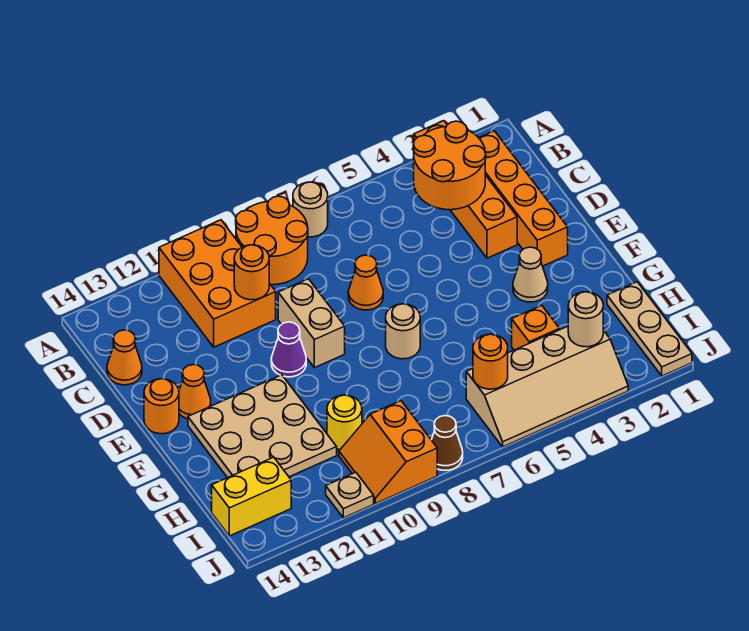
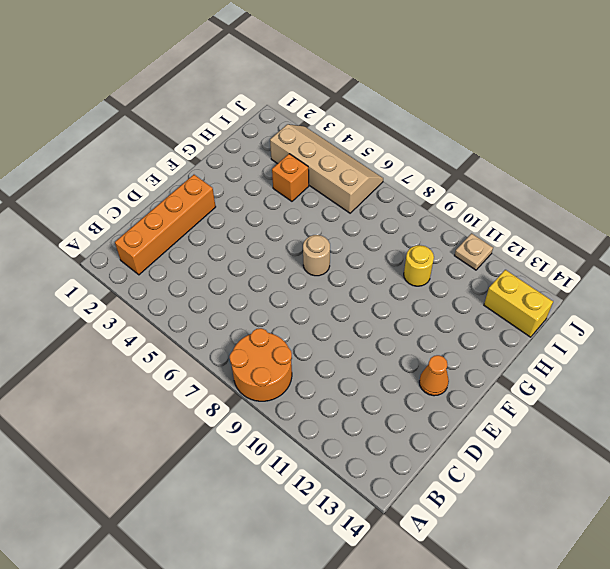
none -> orange brick A3:D3 level 1
none -> tan round brick A7 level 1
none -> orange brick A10:C11 level 1

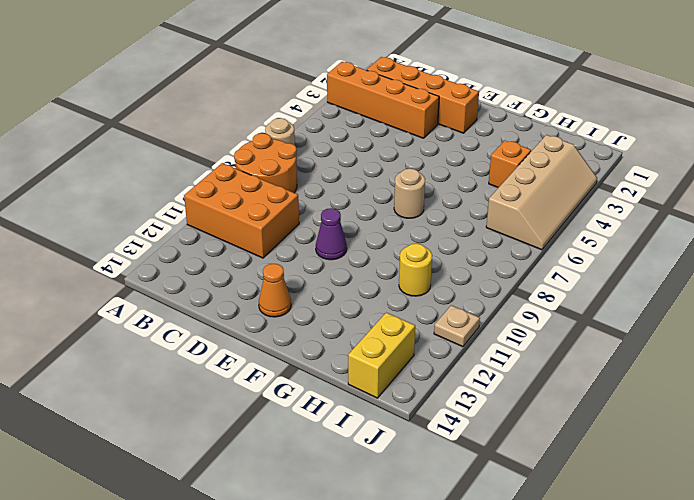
none -> orange cone C14 level 1
none -> orange cone D7 level 1
none -> tan brick D9:E9 level 1

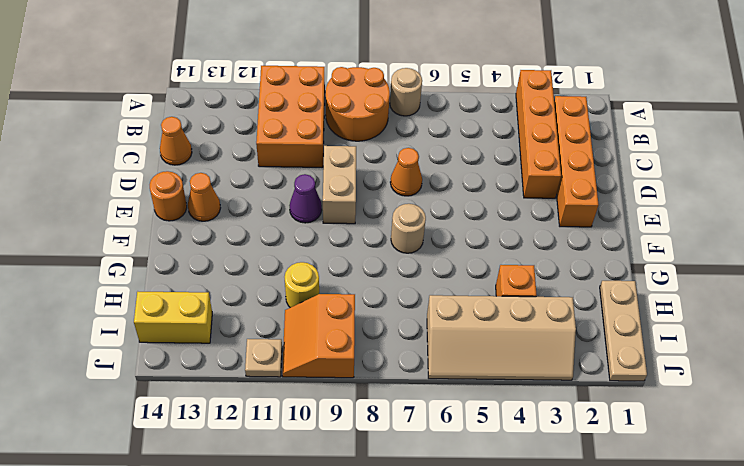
none -> tan cone F3 level 1
none -> tan plate F11:H13 level 1
none -> brown cone J8 level 1

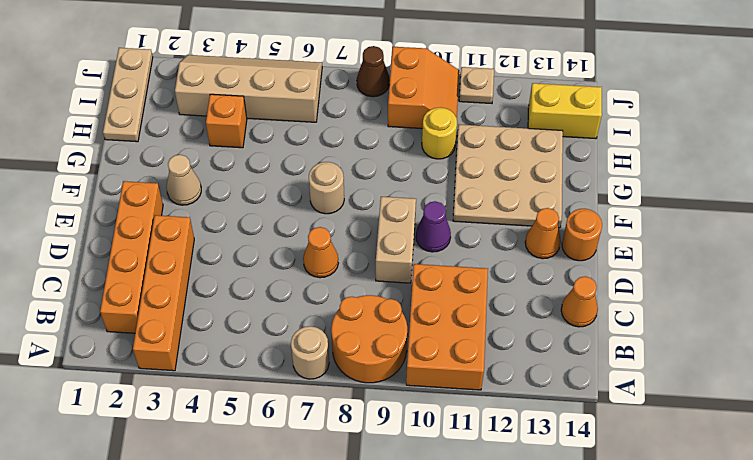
none -> orange round brick B3:C4 level 2
none -> orange round brick C10 level 2
none -> tan round brick I3 level 2

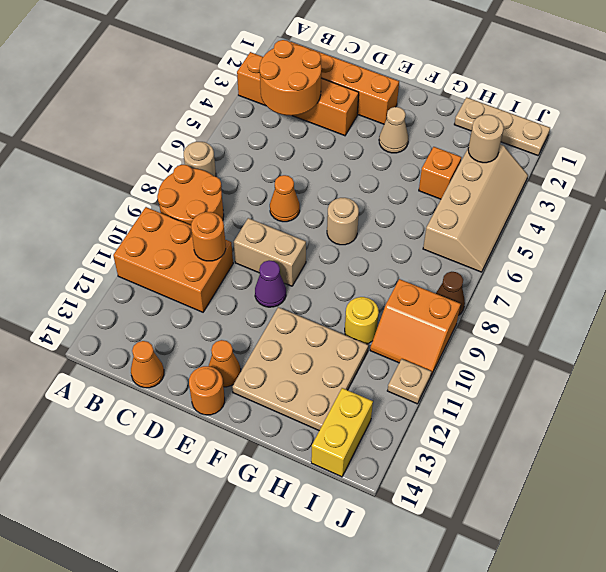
none -> orange round brick I6 level 2

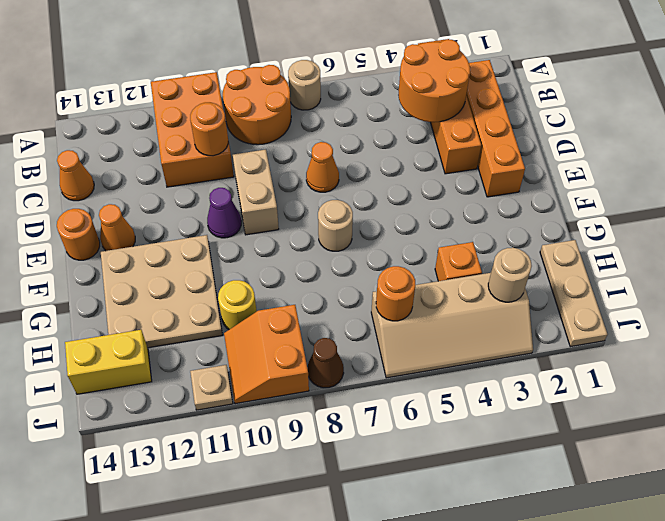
none -> tan cone F3 level 1

